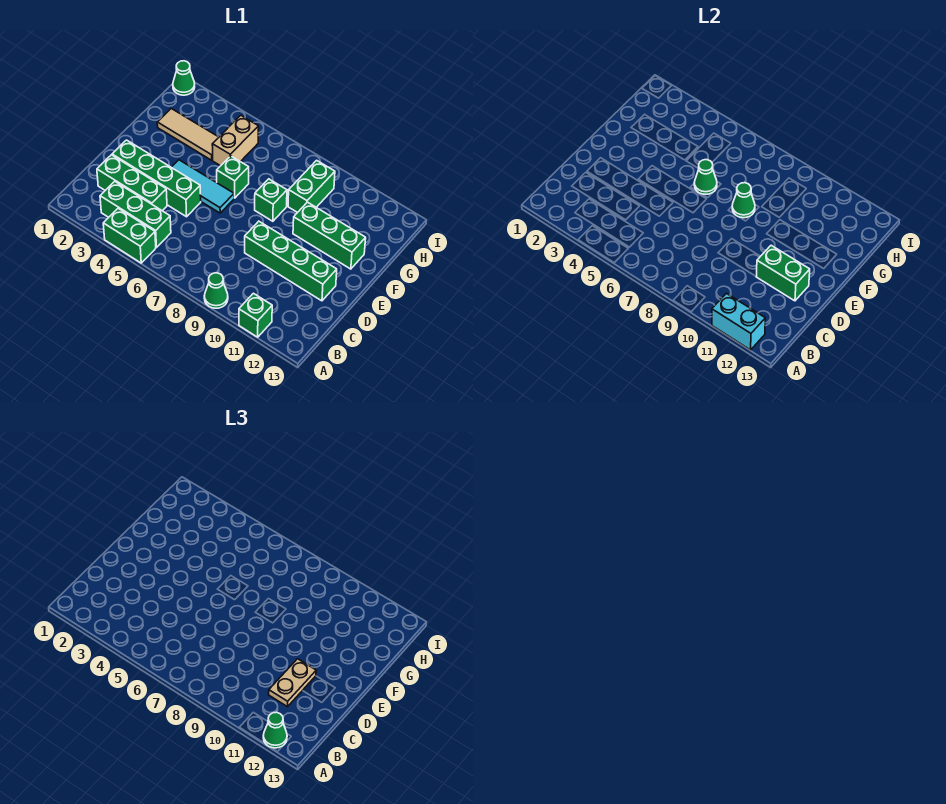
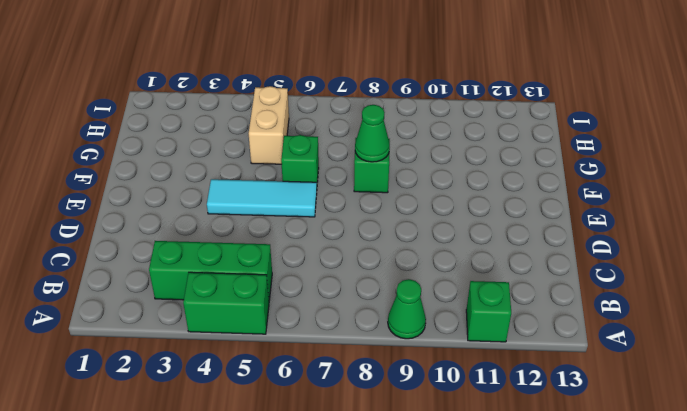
none -> green brick C2:C4 level 1
none -> green brick D2:D5 level 1
none -> green brick D9:D12 level 1

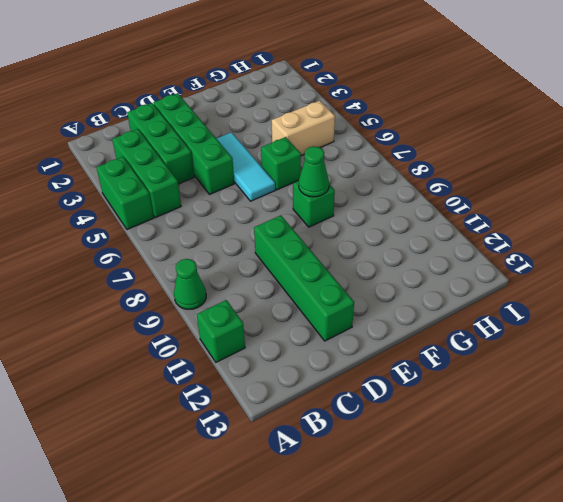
none -> green brick F10:F12 level 1
none -> tan tile G2:G4 level 1
none -> green brick G9:H9 level 1

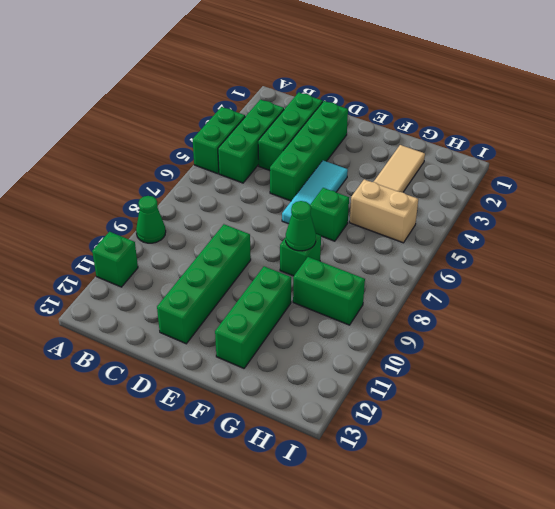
none -> green cone I1 level 1
none -> cyan brick A11:A12 level 2
none -> green brick D11:D12 level 2

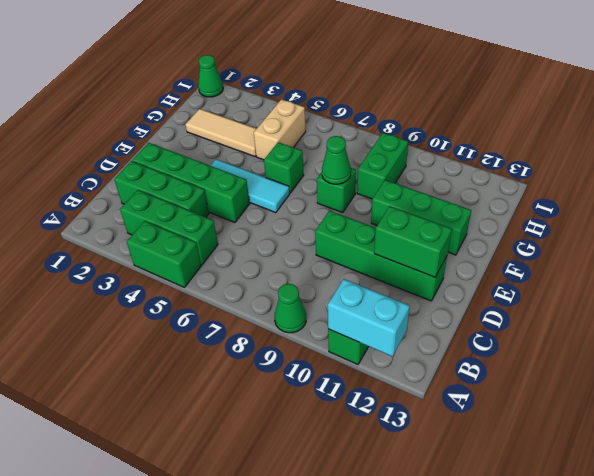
none -> green cone F6 level 2
none -> green cone A12 level 3
none -> tan plate C11:D11 level 3

